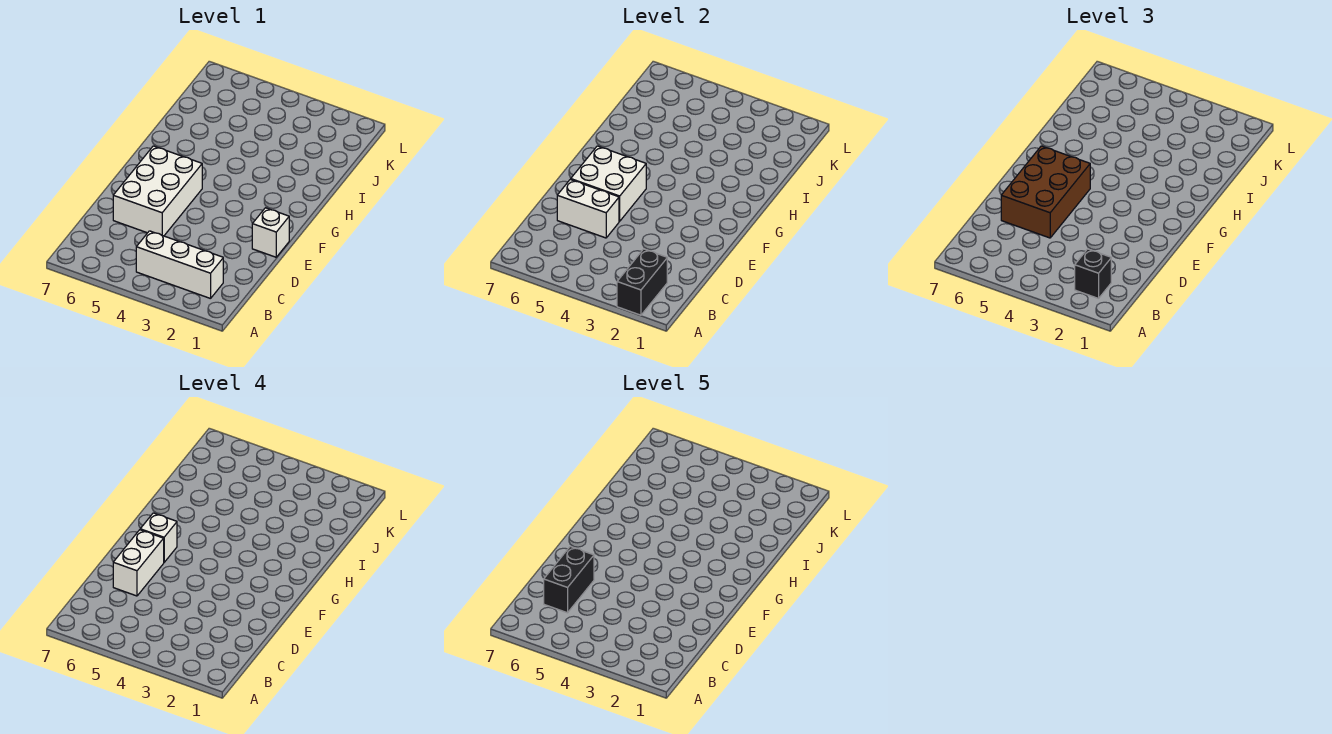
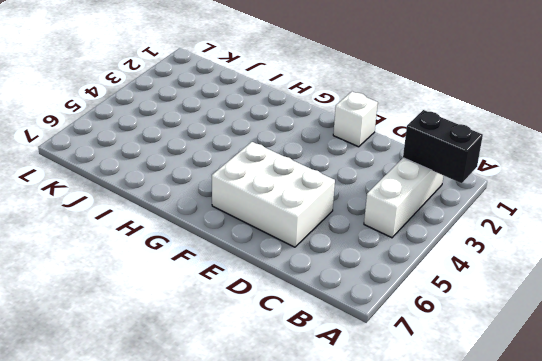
none -> white brick D5:D6 level 2
none -> white brick E5:F6 level 2

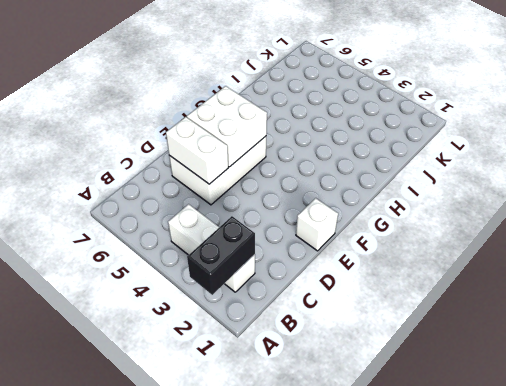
none -> black brick B2 level 3
none -> brown brick D5:F6 level 3

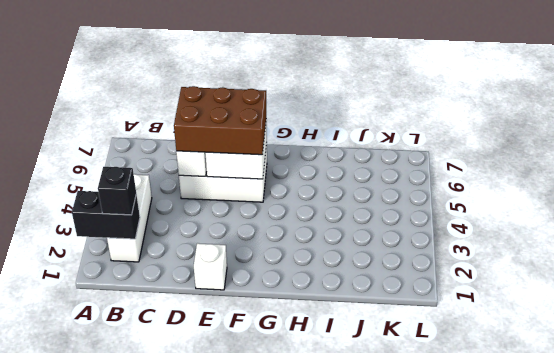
none -> white brick D6:E6 level 4
none -> white brick F6 level 4

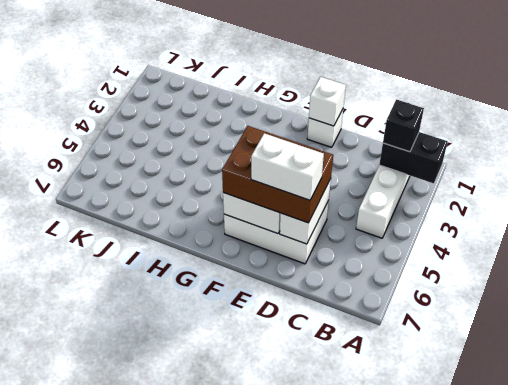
white brick E1 level 2 -> white brick F6 level 4
none -> black brick C6:D6 level 5

